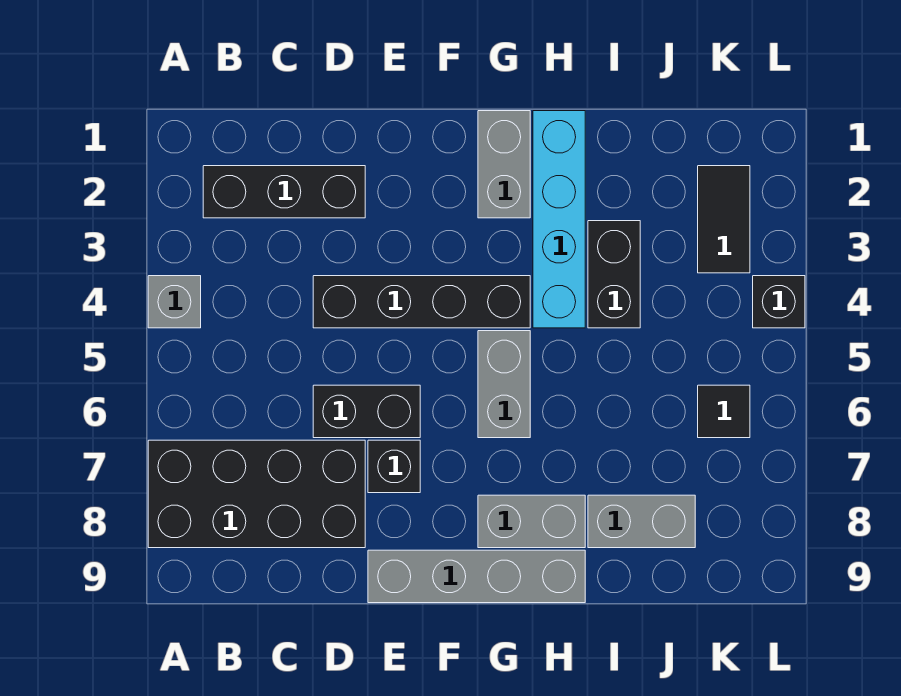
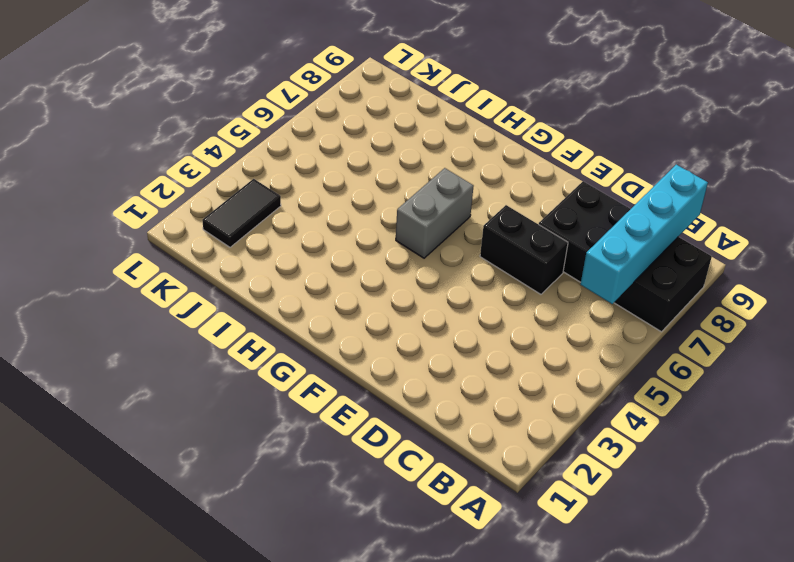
cyan brick B6:B9 level 2 -> cyan brick H1:H4 level 1
none -> grey brick A4 level 1
none -> black brick B2:D2 level 1
none -> black brick D4:G4 level 1

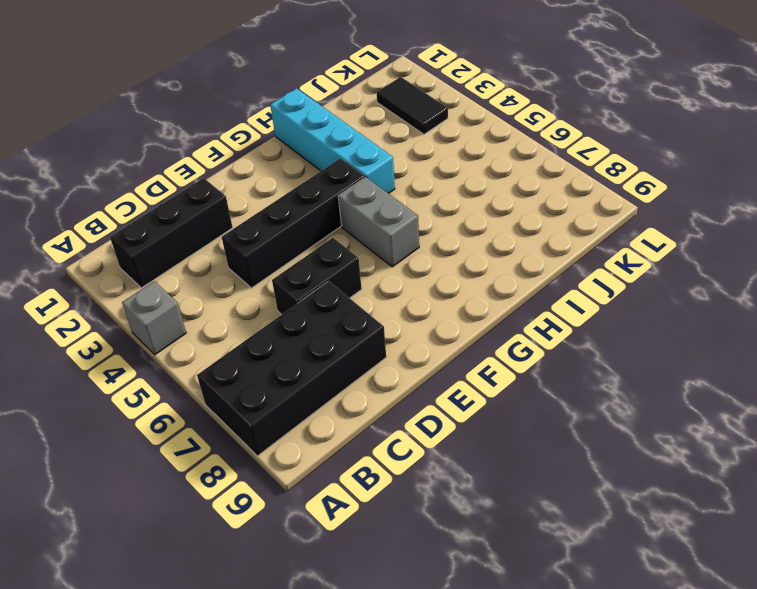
none -> black brick E7 level 1
none -> grey brick E9:H9 level 1
none -> grey brick G1:G2 level 1

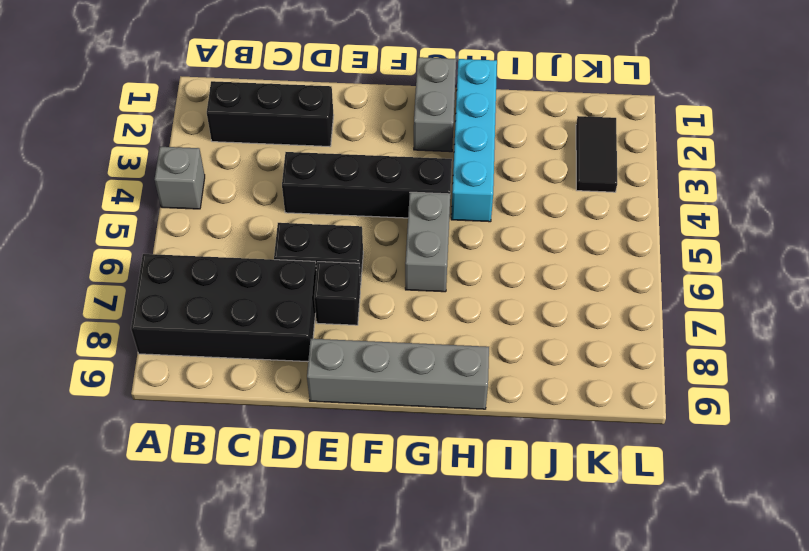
none -> grey brick G8:H8 level 1
none -> black brick I3:I4 level 1
none -> grey brick I8:J8 level 1

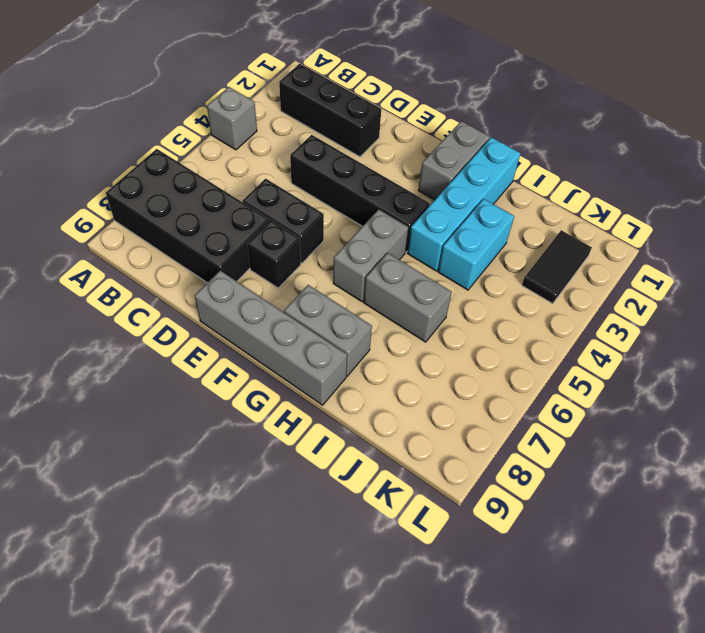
grey brick H6:I6 level 1 -> grey brick I8:J8 level 1
cyan brick I3:I4 level 1 -> black brick I3:I4 level 1
none -> black tile K6 level 1
none -> black brick L4 level 1

